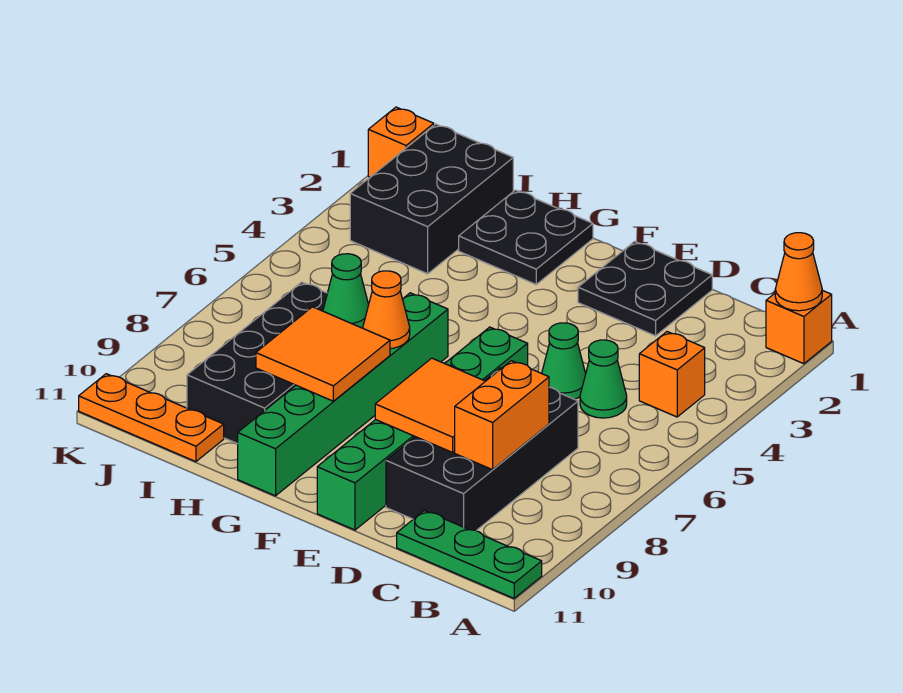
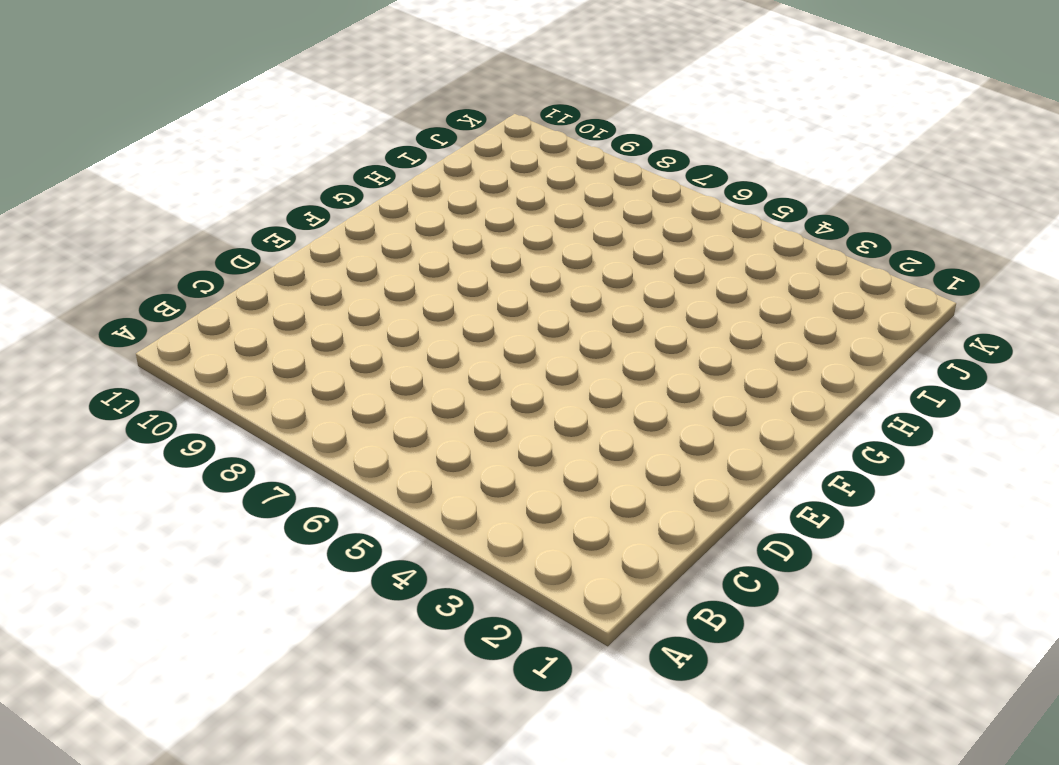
none -> orange brick A1 level 1
none -> green plate A11:C11 level 1
none -> orange brick B4 level 1

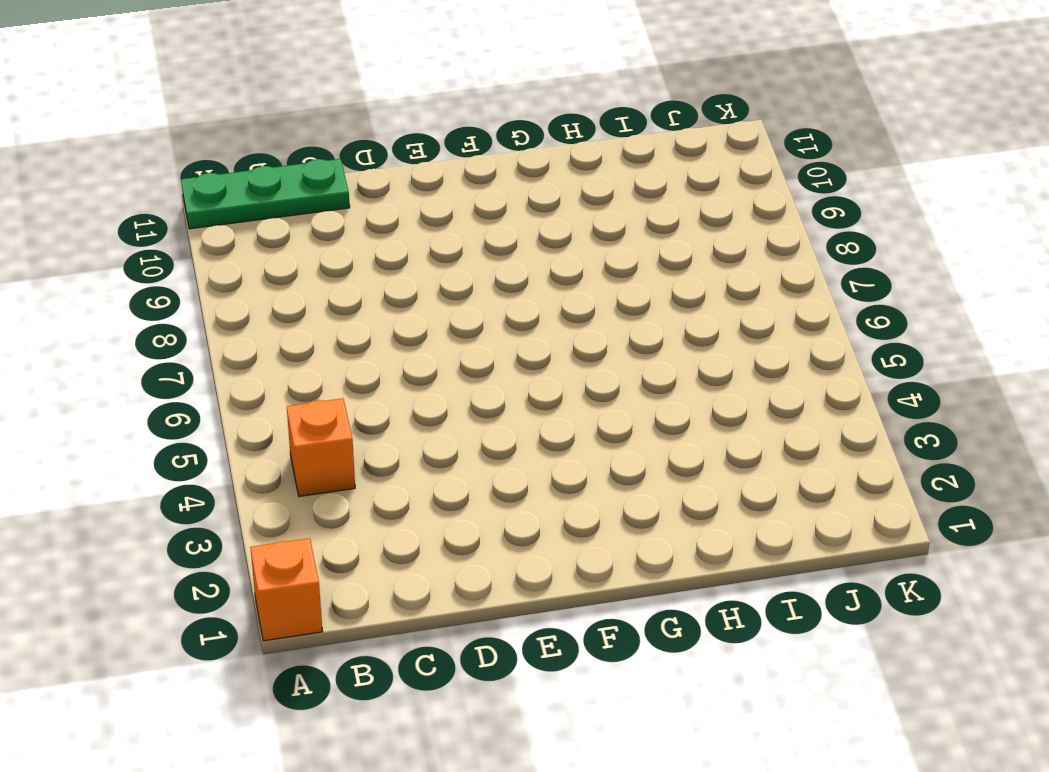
none -> green cone C5 level 1
none -> black brick C7:D10 level 1
none -> black plate D1:E2 level 1

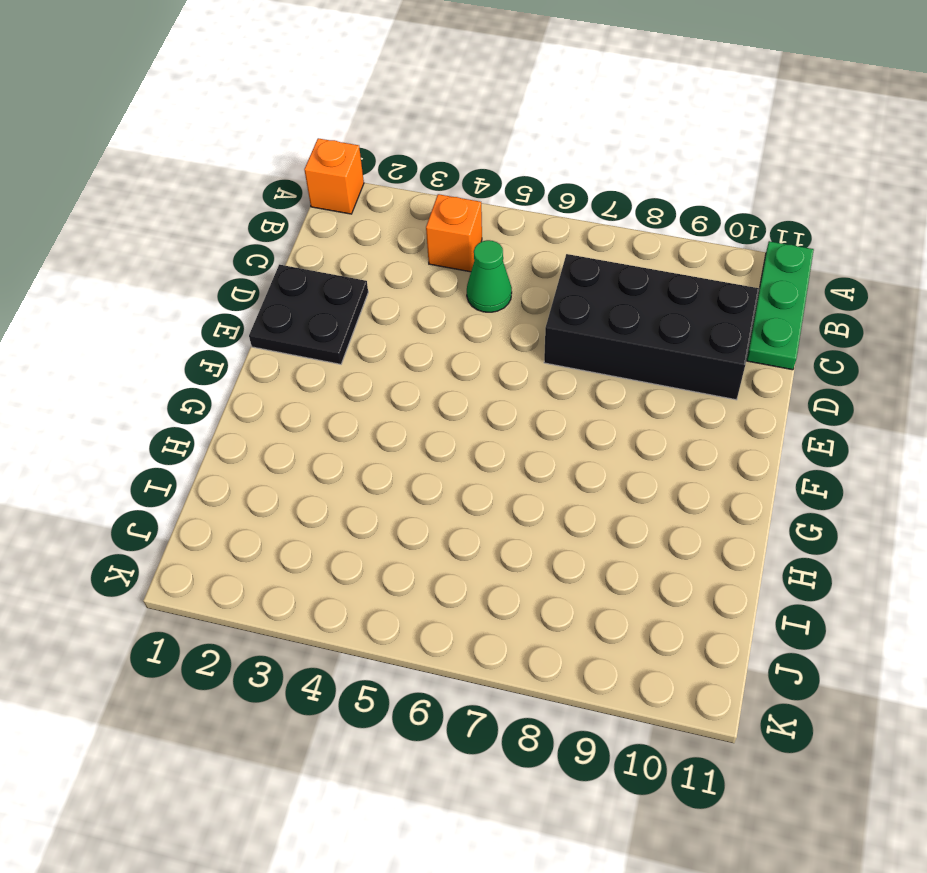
none -> green cone D5 level 1
none -> green brick E6:E11 level 1
none -> black plate G1:H2 level 1

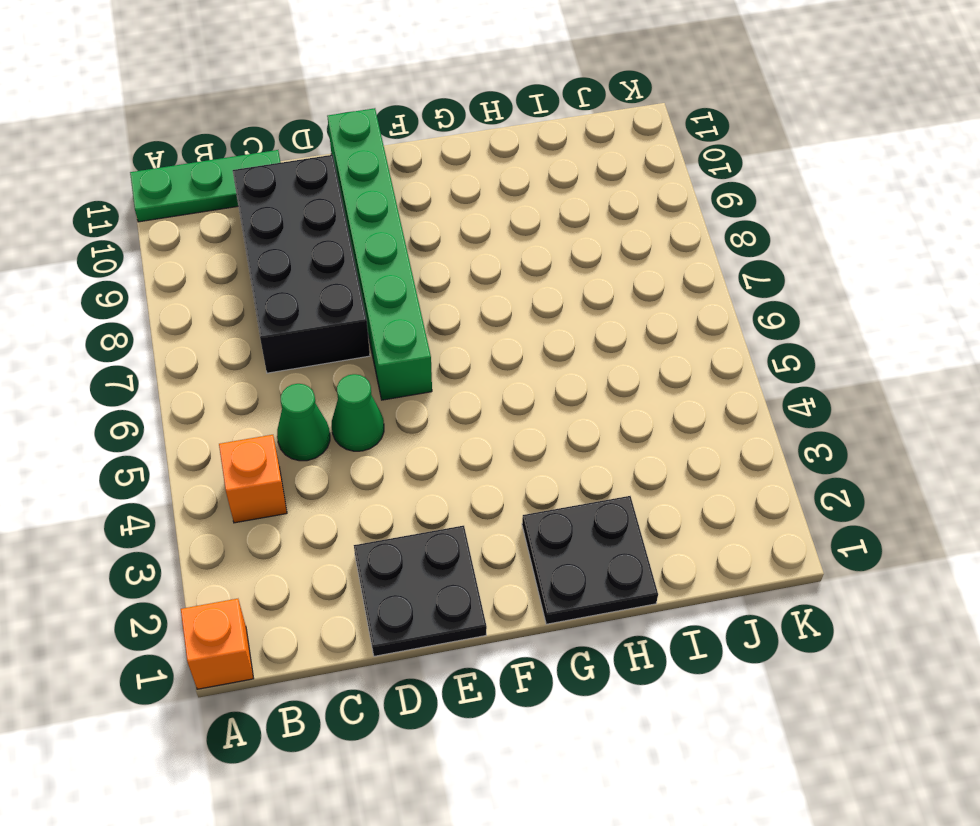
none -> green brick G6:G11 level 1
none -> black brick H7:I10 level 1
none -> black brick I1:J3 level 1

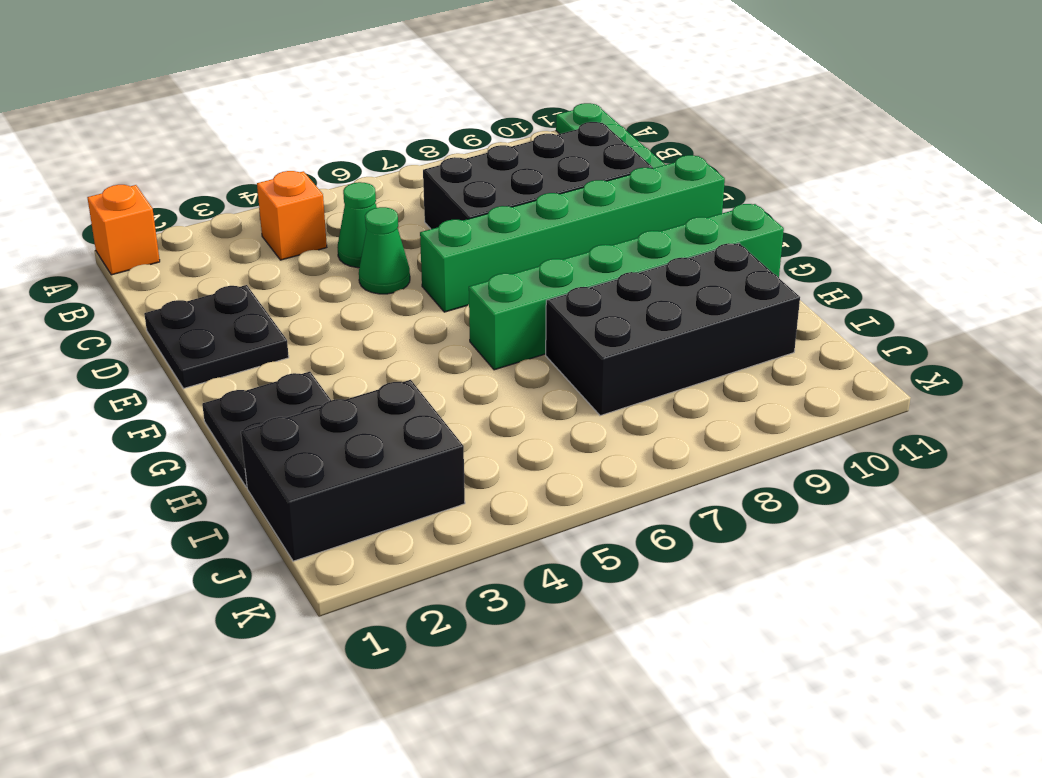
none -> orange plate I11:K11 level 1
none -> orange brick K1 level 1
none -> orange cone A1 level 2

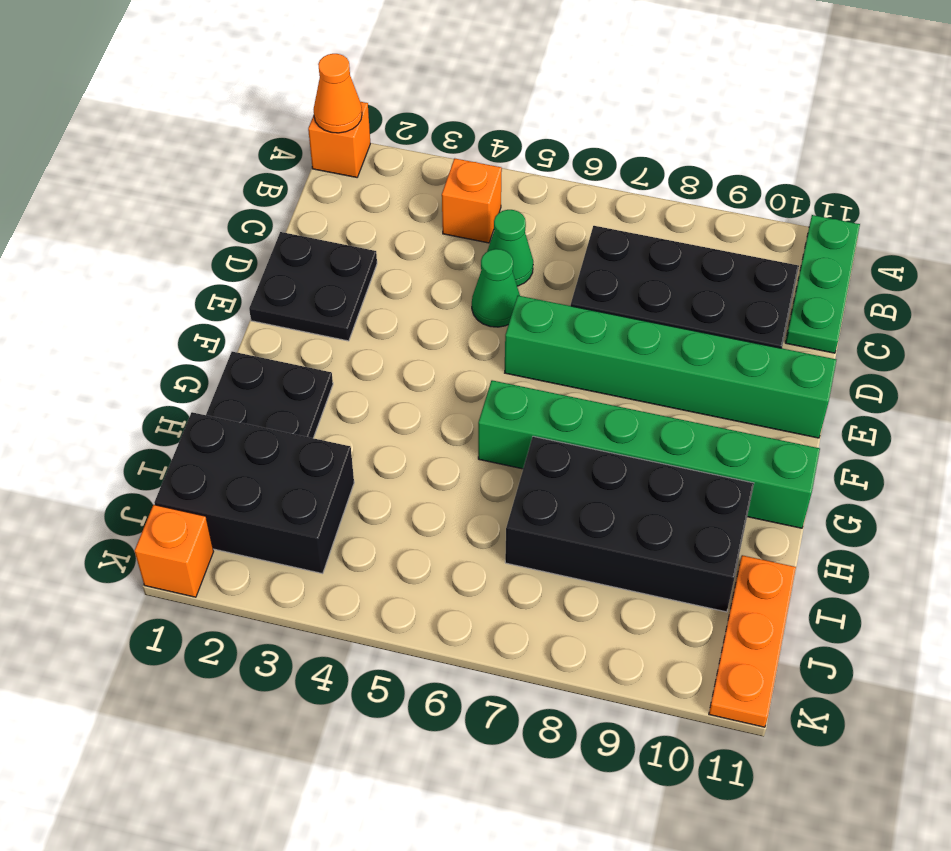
none -> orange brick C8:C9 level 2
none -> orange tile D8:E9 level 2
none -> orange cone G7 level 2

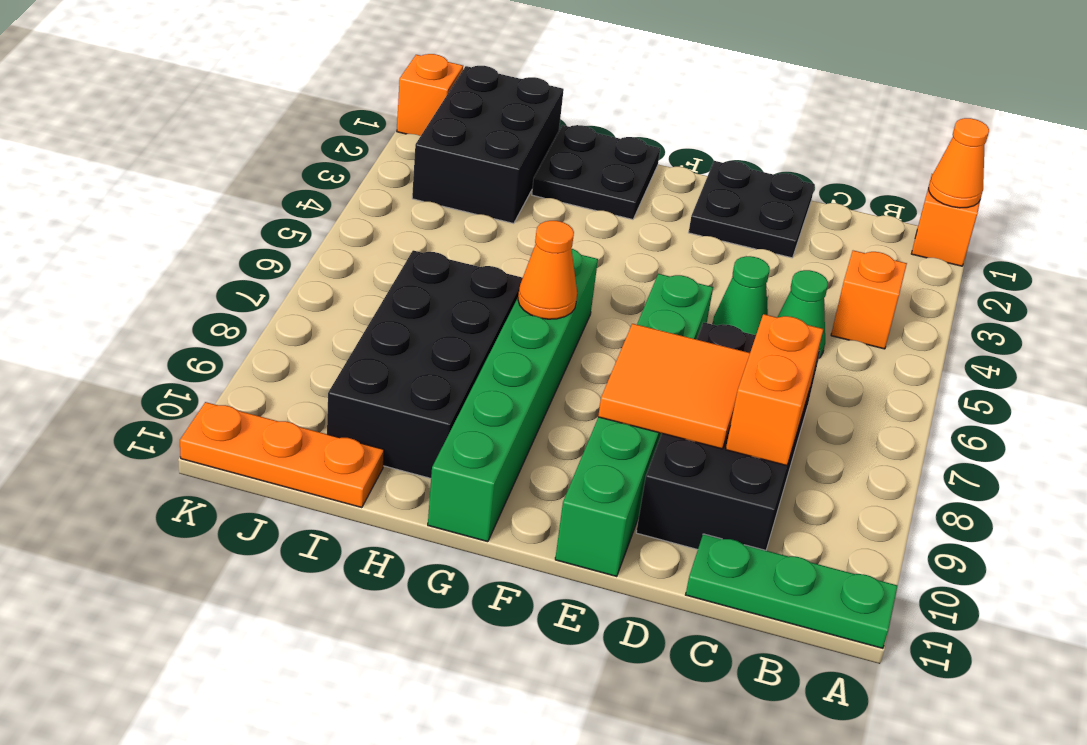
none -> orange tile G8:H9 level 2
none -> green cone H7 level 2

